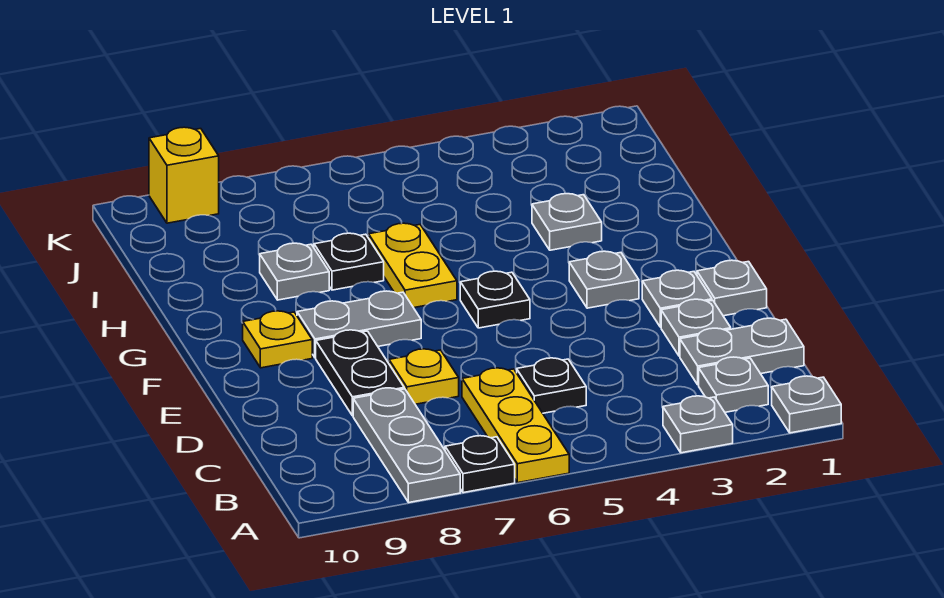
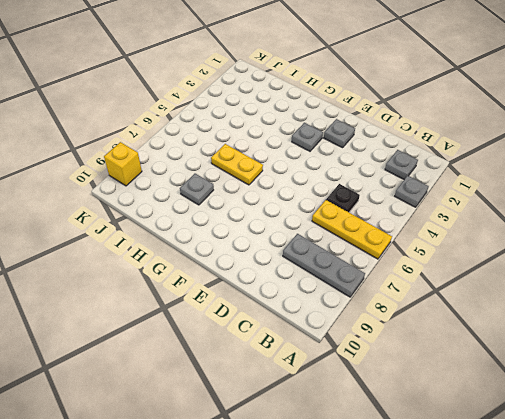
none -> grey plate A1 level 1
none -> black plate A7 level 1
none -> grey plate C1:C2 level 1

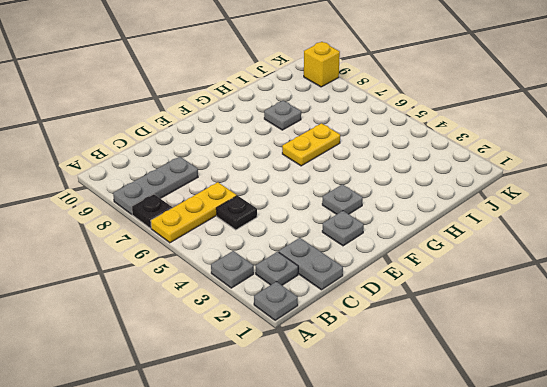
none -> grey plate D2 level 1
none -> yellow plate D7 level 1
none -> black plate D8:E8 level 1

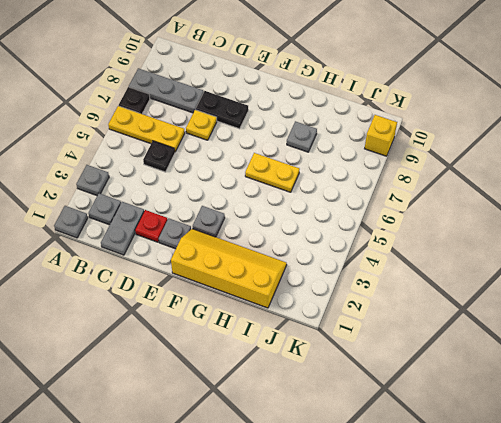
red plate D2 level 1 -> grey plate D2 level 1
yellow slope F1:I2 level 1 top 1 -> none
none -> grey plate E1 level 1
none -> black plate F5 level 1
none -> grey plate F7:F8 level 1

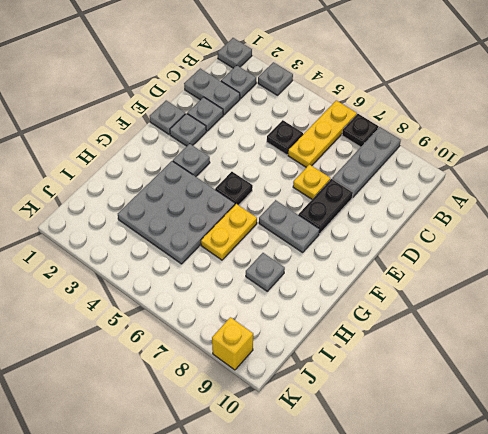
grey plate G3:I5 level 1 -> grey plate H3 level 1
none -> yellow plate F9 level 1
none -> black plate H7 level 1

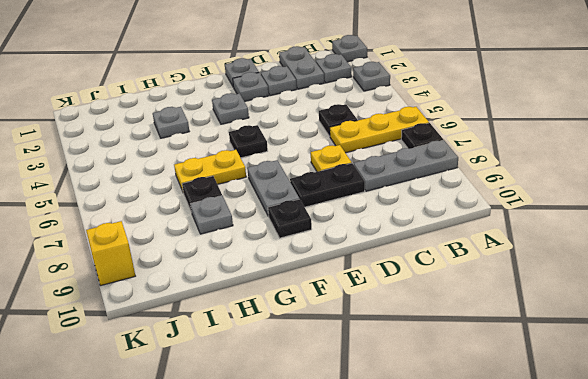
black plate F9 level 1 -> yellow plate F9 level 1

